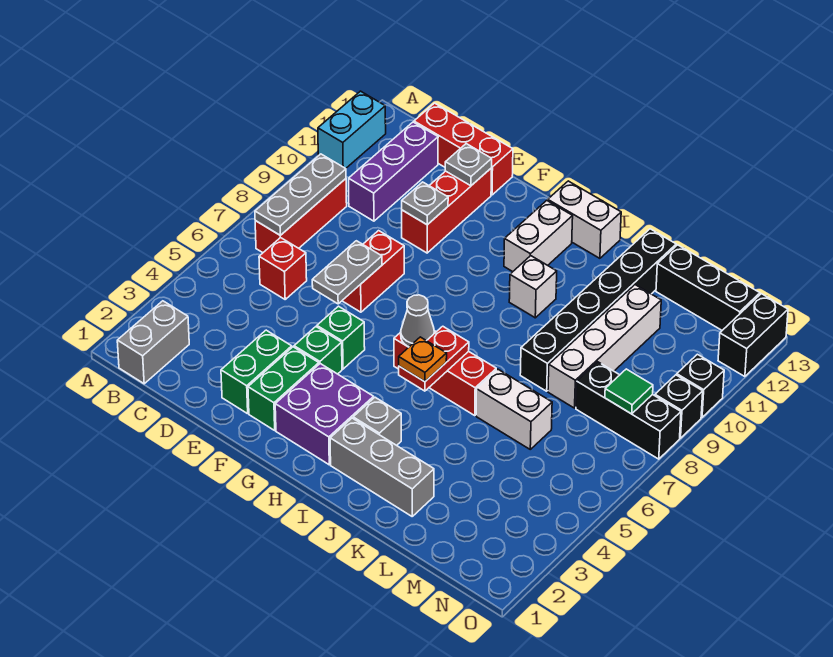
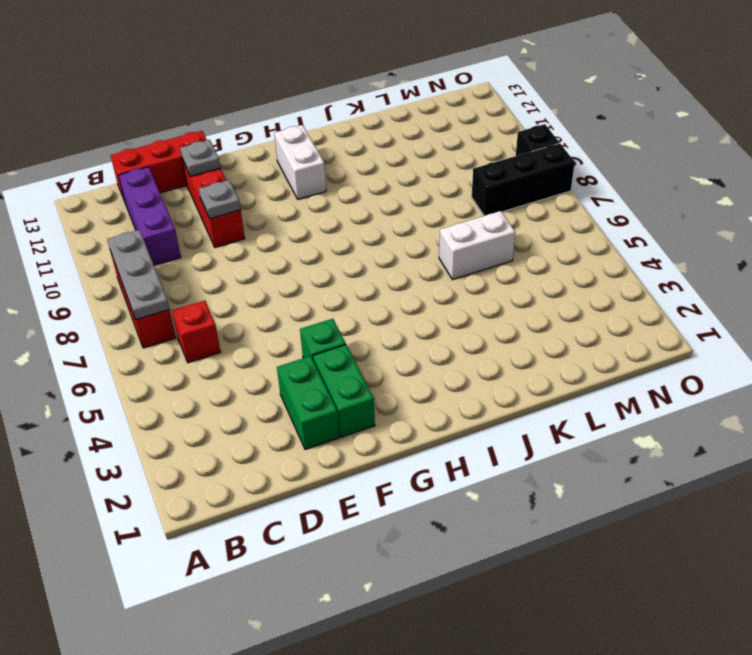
none -> cyan brick A11:A12 level 1
none -> grey brick B1:B2 level 1
none -> red brick E7:E8 level 1
none -> green brick F5 level 1

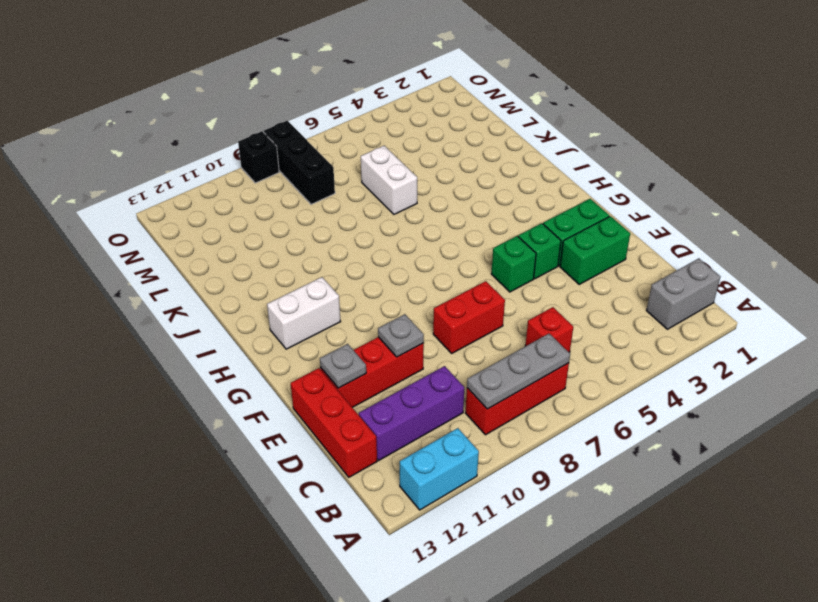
none -> purple brick G2:H3 level 1
none -> red brick H6:J6 level 1
none -> white brick H13:I13 level 1
none -> grey brick I2:K2 level 1

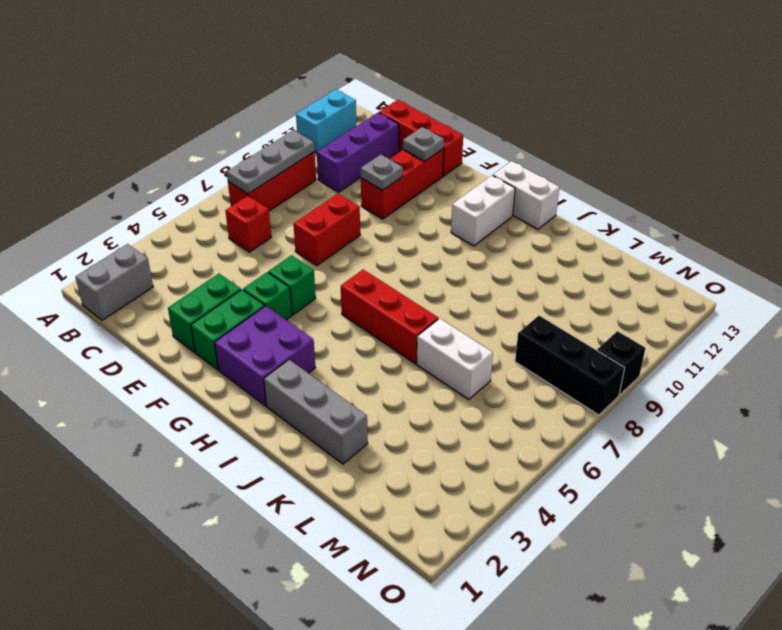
none -> grey brick I3 level 1
none -> white brick I10 level 1
none -> black brick K8:K13 level 1
none -> white brick L8:L11 level 1

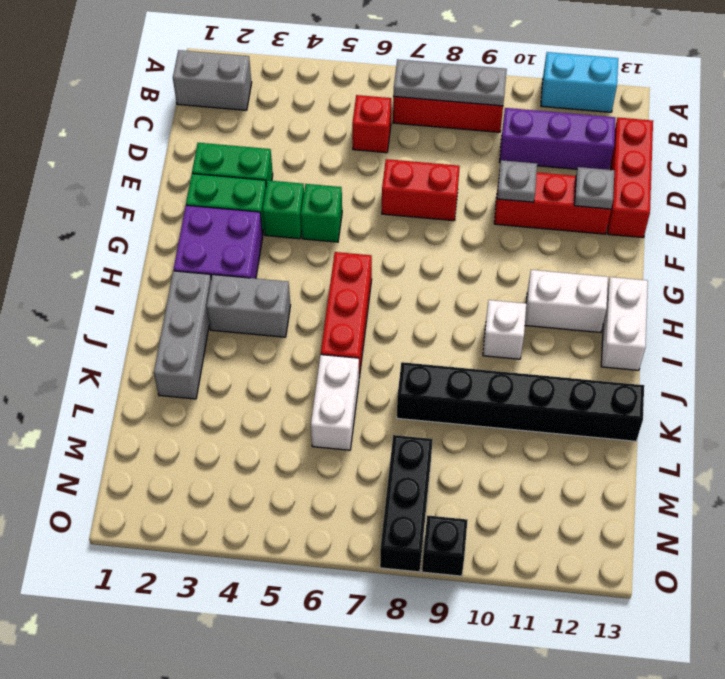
grey brick I3:I4 level 1 -> grey brick I3 level 1
none -> white brick L8:L11 level 1
none -> black brick L13:N13 level 1
none -> black brick O10 level 1
none -> black brick O12:O13 level 1

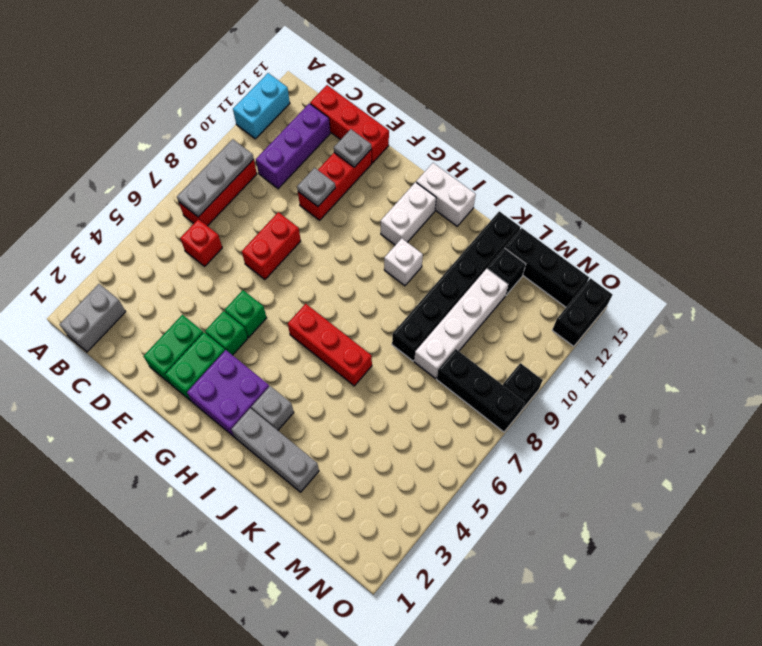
black brick L12 level 1 -> black brick O10 level 1
none -> white brick K6:L6 level 1
none -> grey plate E6:E7 level 2
none -> grey cone H6 level 2
none -> red plate I5:I6 level 2

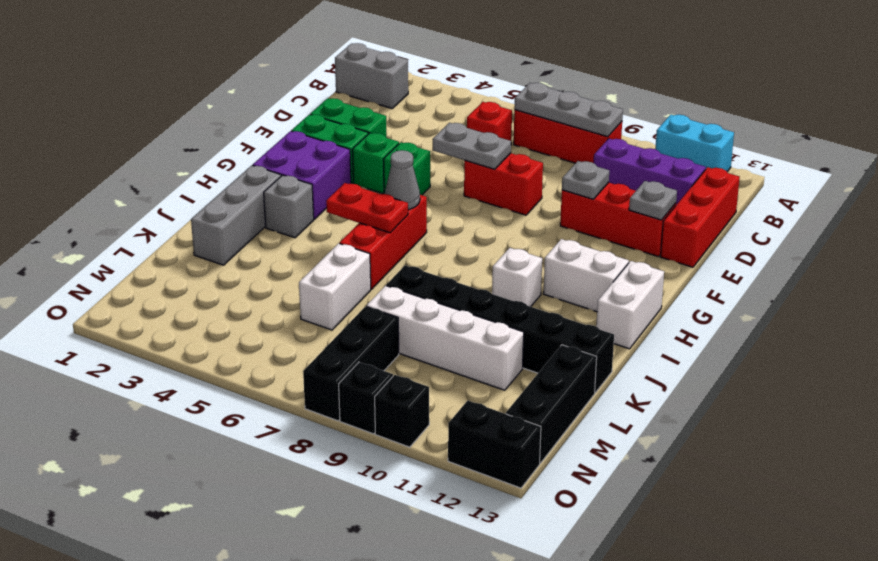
none -> green tile N8 level 2
none -> orange plate I5 level 3

